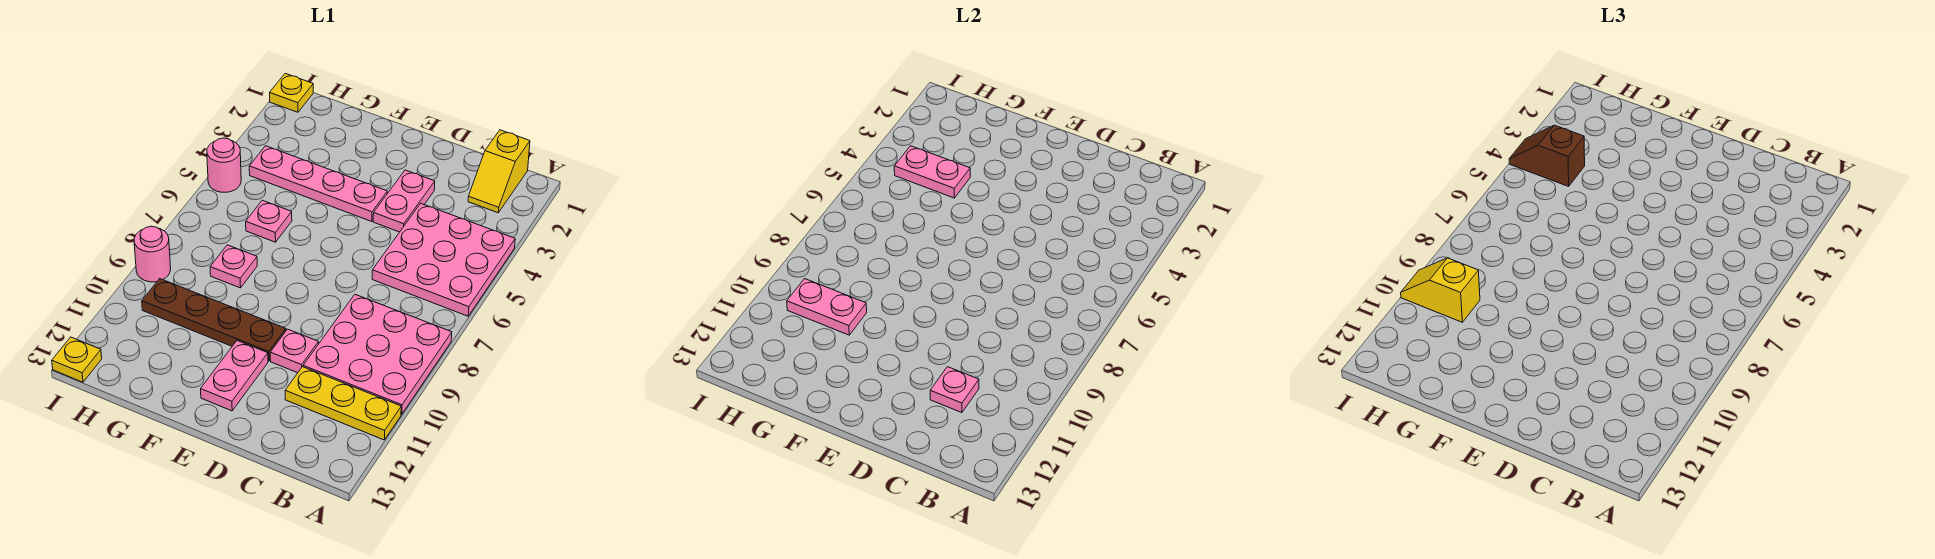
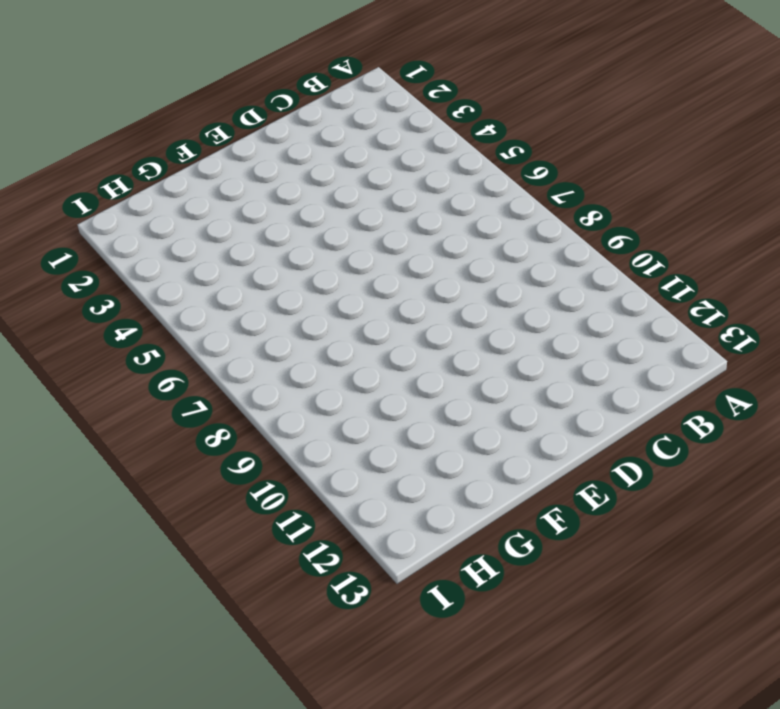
none -> pink plate A4:C6 level 1
none -> pink plate A8:C10 level 1
none -> yellow plate A11:C11 level 1

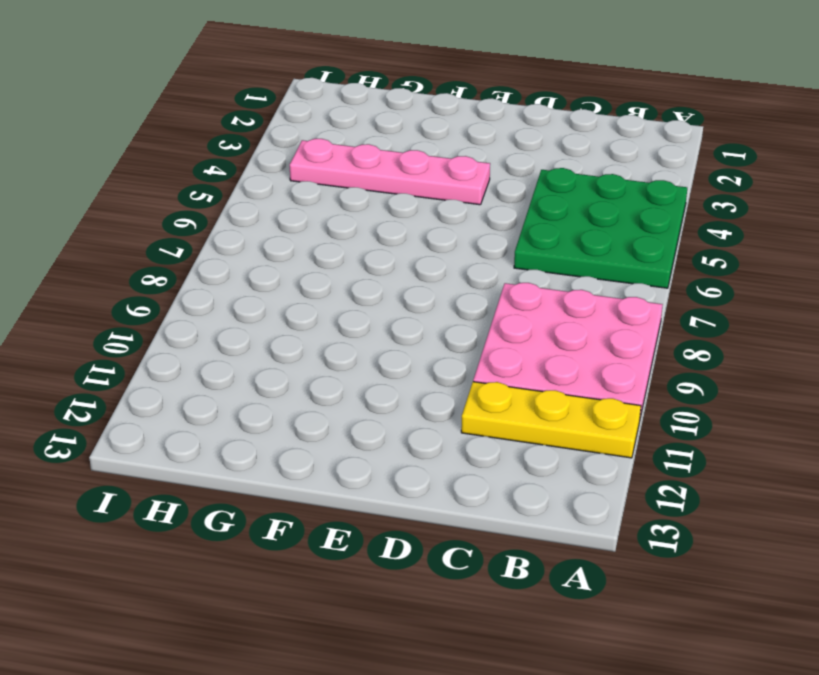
green plate A4:C6 level 1 -> pink plate A4:C6 level 1
none -> yellow slope B1:B2 level 1 top 1
none -> pink plate D3:D4 level 1
none -> pink plate D10 level 1

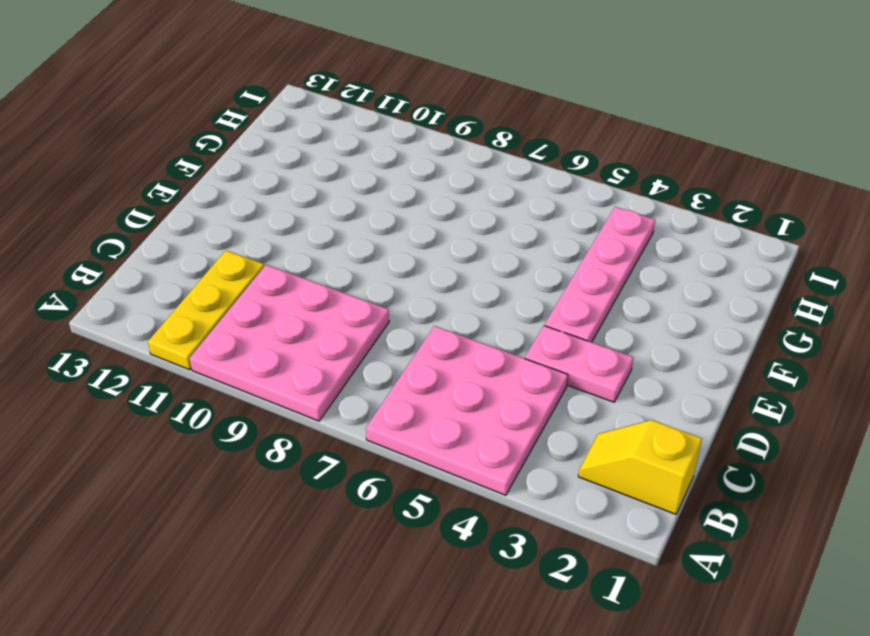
none -> pink plate D10 level 1
none -> brown plate E10:H10 level 1
none -> pink plate E11:E12 level 1

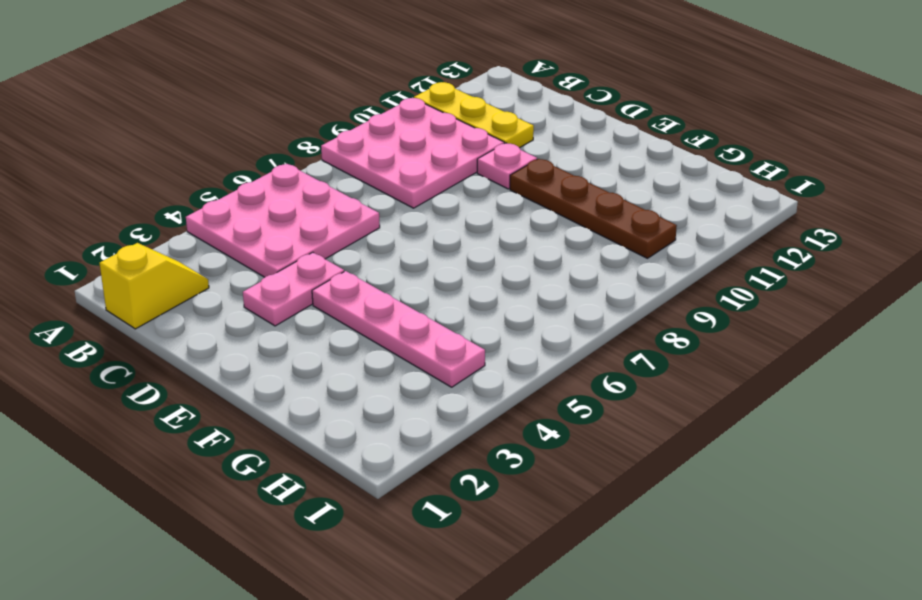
none -> pink plate E11:E12 level 1
none -> pink plate G6 level 1
none -> pink plate G8 level 1

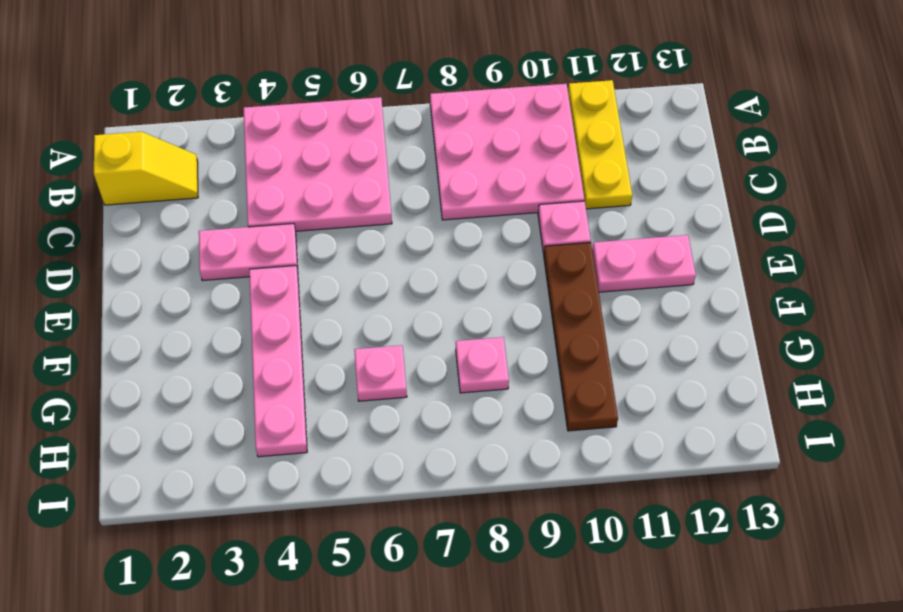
none -> yellow plate I1 level 1
none -> pink round brick I5 level 1
none -> pink round brick I9 level 1

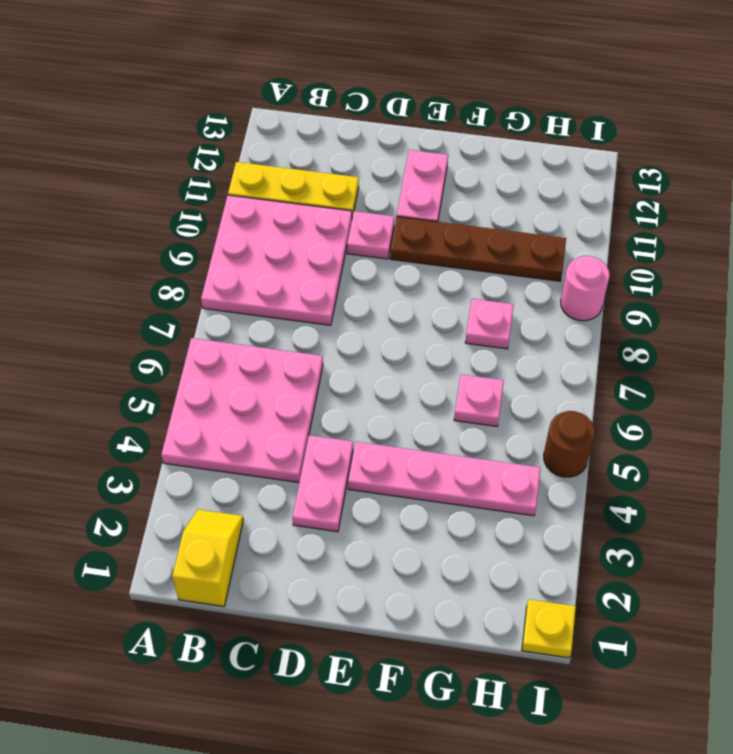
brown round brick I5 level 1 -> pink round brick I5 level 1
none -> yellow plate I13 level 1
none -> pink plate C11 level 2
none -> pink plate G4:H4 level 2

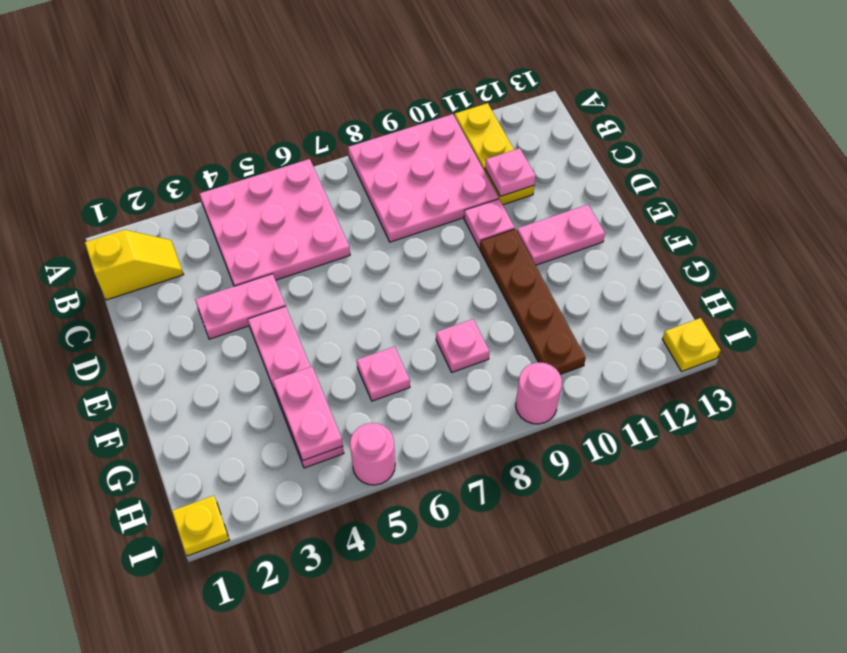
none -> pink plate G10:H10 level 2
none -> brown slope H4:I4 level 3 top H
none -> yellow slope H10:I10 level 3 top H

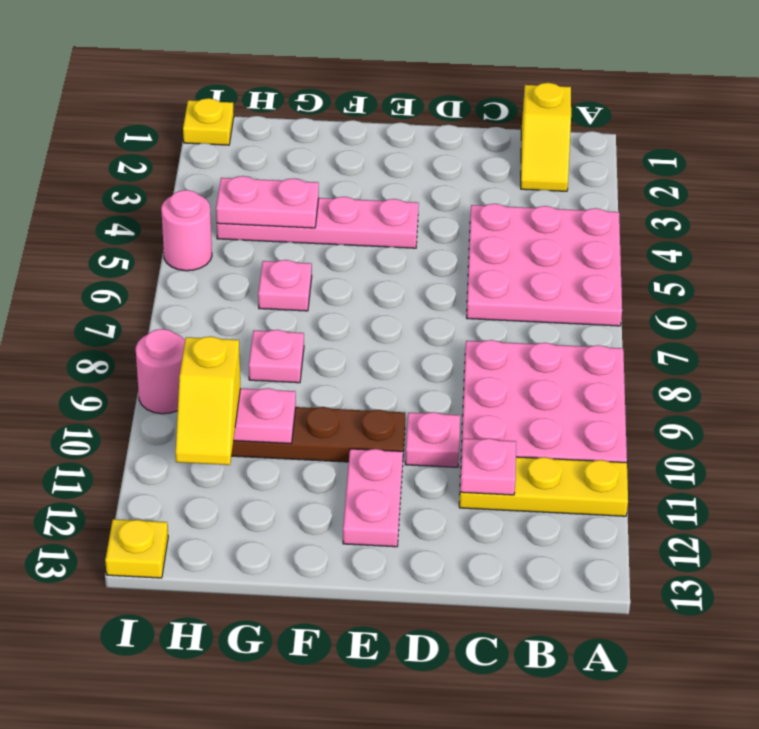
yellow slope H10:H11 level 3 top 10 -> yellow slope H10:I10 level 3 top H
none -> pink plate D3:D4 level 1
none -> brown slope H4:I4 level 3 top H

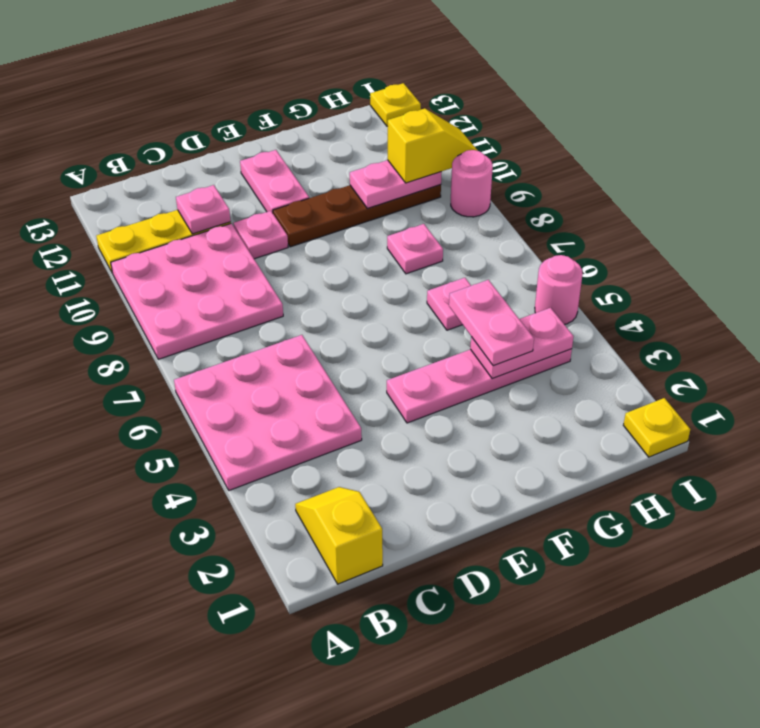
pink plate G4:G5 level 3 -> pink plate D3:D4 level 1
none -> brown slope H4:I4 level 3 top H

